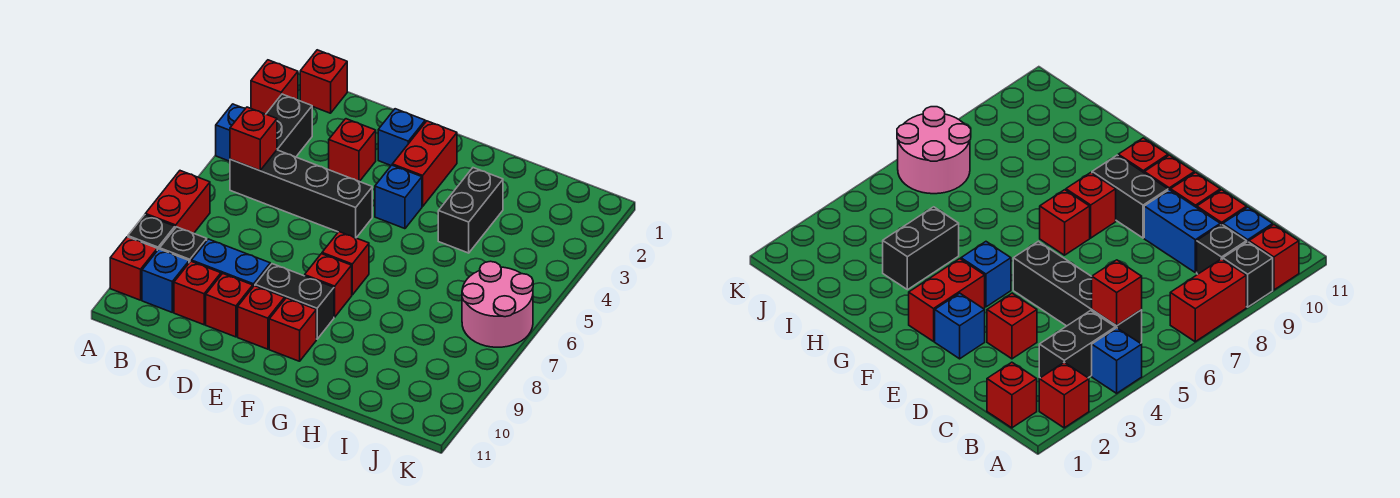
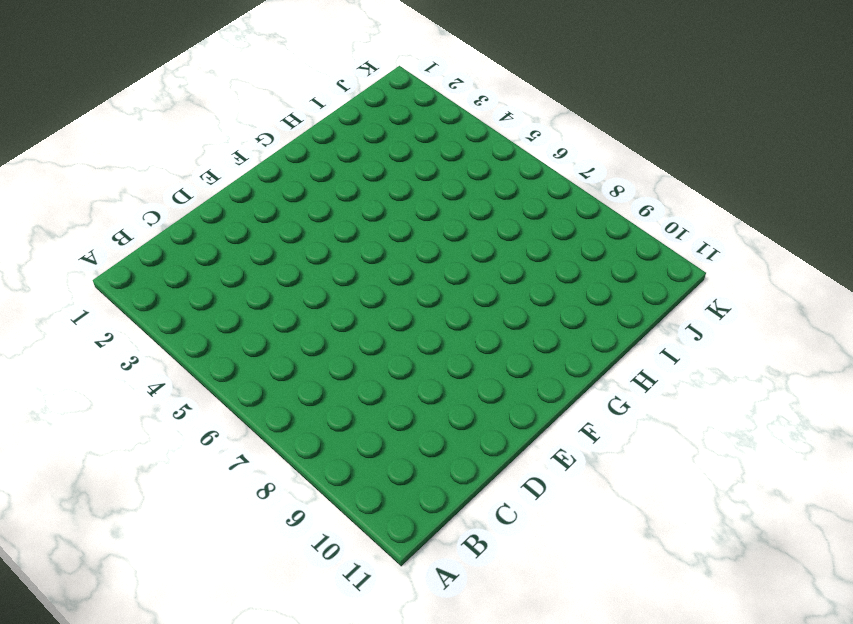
none -> red brick A2 level 1
none -> blue brick A4 level 1
none -> red brick A7:A8 level 1

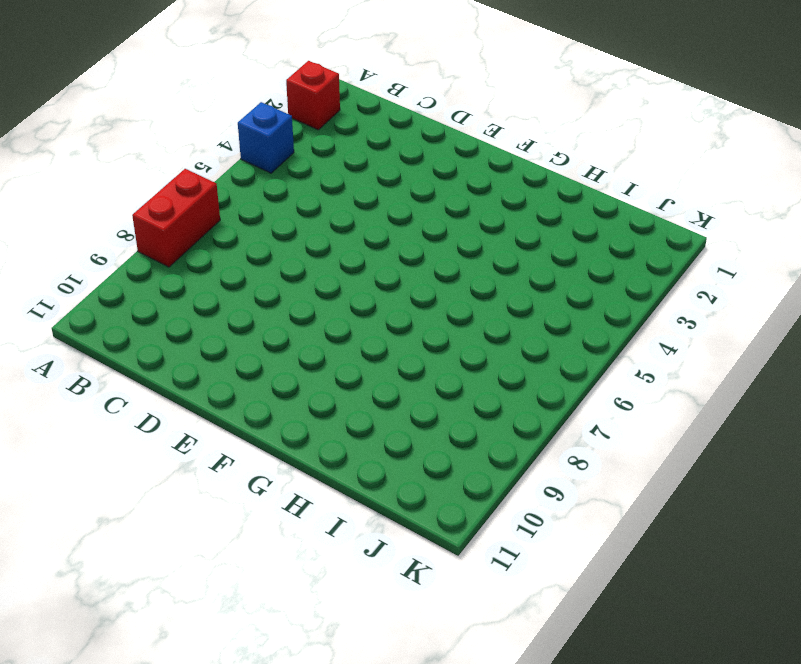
none -> black brick A9 level 1
none -> red brick A10 level 1
none -> red brick B1 level 1

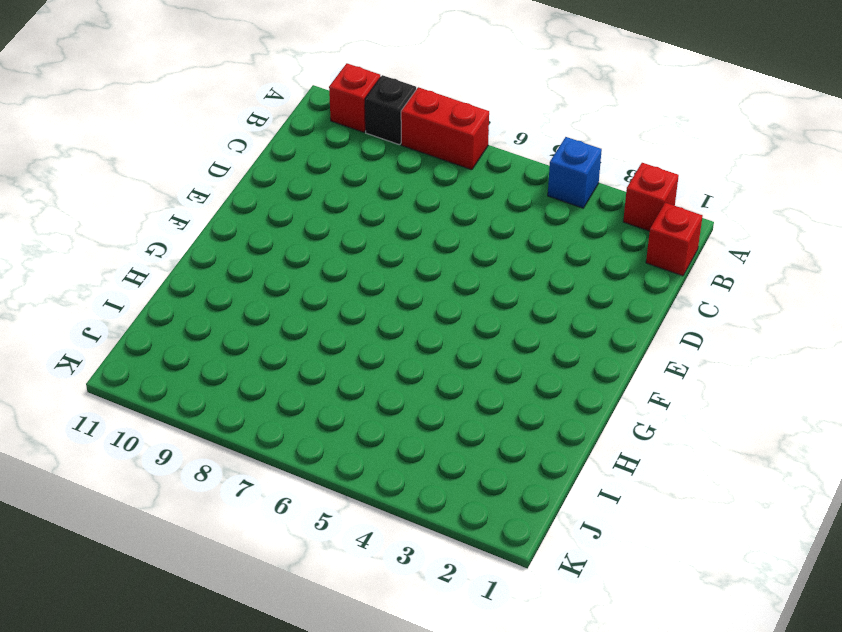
none -> black brick B3:B4 level 1
none -> black brick B5:E5 level 1
none -> black brick B9 level 1

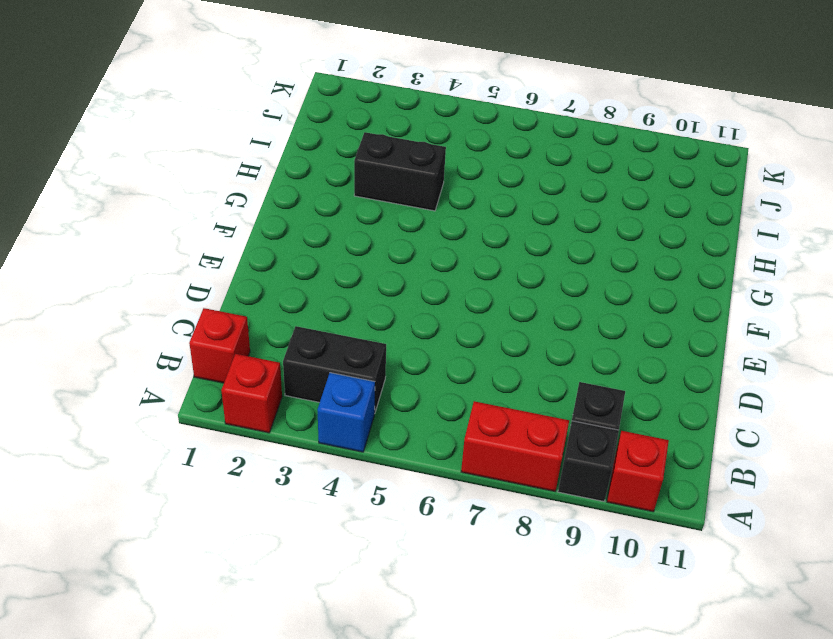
none -> black brick B5:E5 level 1
none -> blue brick B10 level 1
none -> blue brick C9:D9 level 1

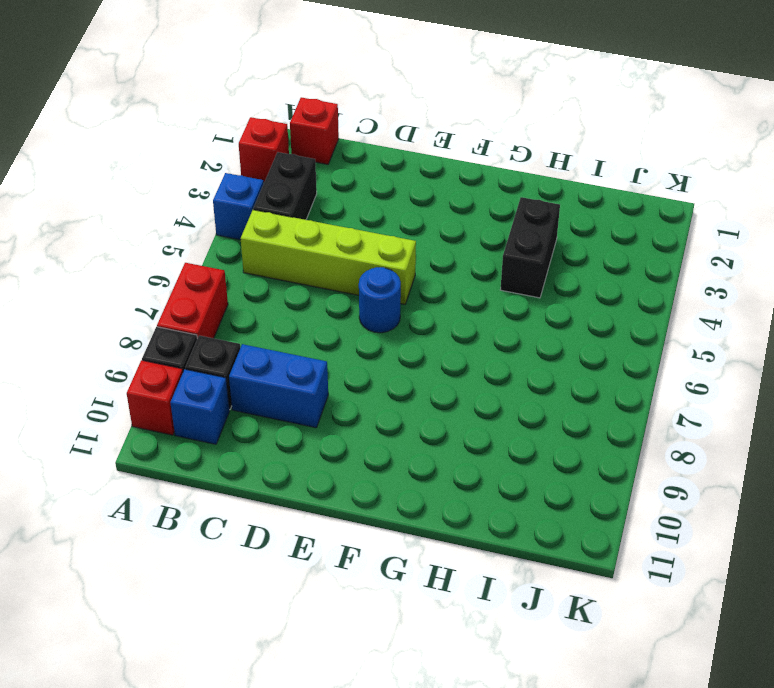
lime brick B5:E5 level 1 -> black brick B5:E5 level 1
blue round brick E6 level 1 -> none
none -> red brick C10 level 1
none -> red brick D3 level 1
none -> red brick D10 level 1

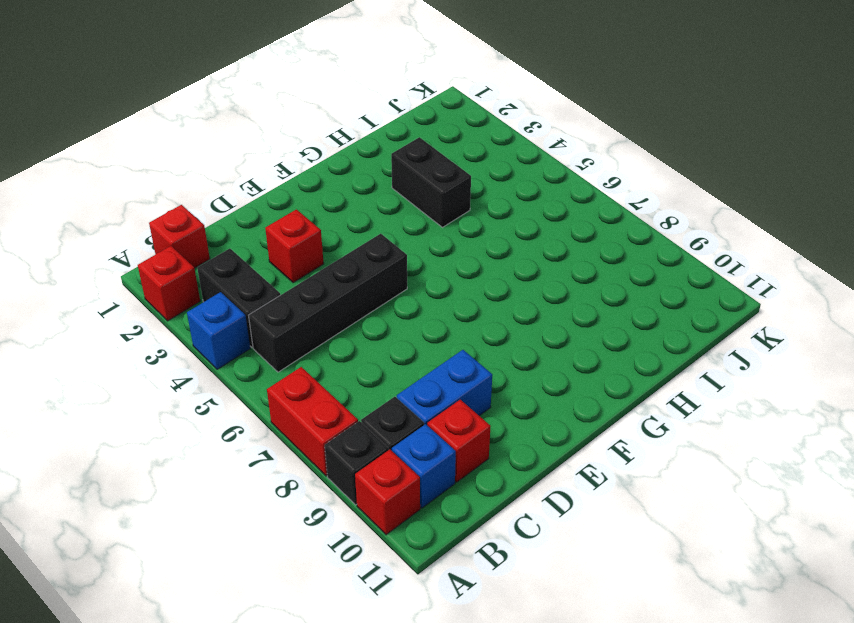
none -> red brick D10 level 1
none -> blue brick E2 level 1
none -> black brick E9:F9 level 1

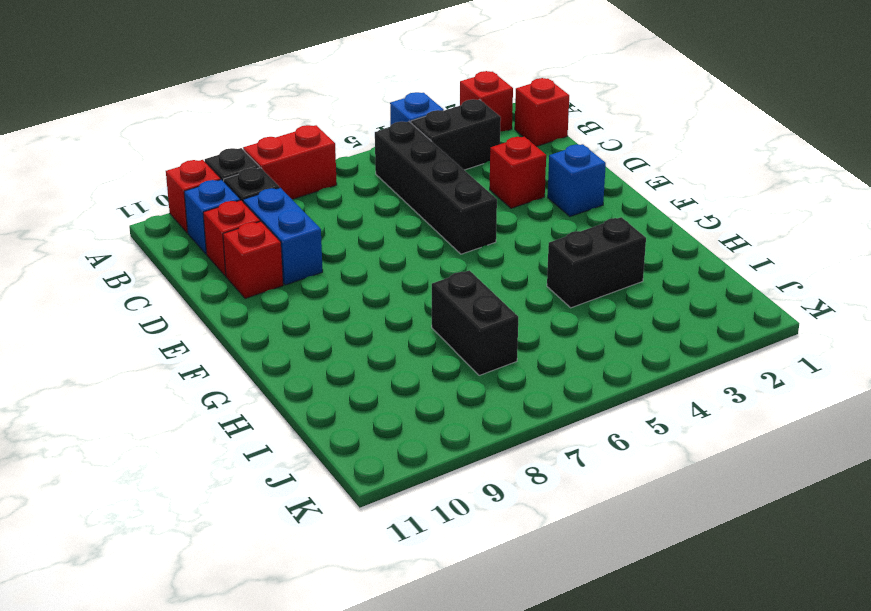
black brick H7:I7 level 1 -> black brick E9:F9 level 1
none -> red brick E10 level 1
none -> red brick F2:F3 level 1
none -> blue brick F4 level 1

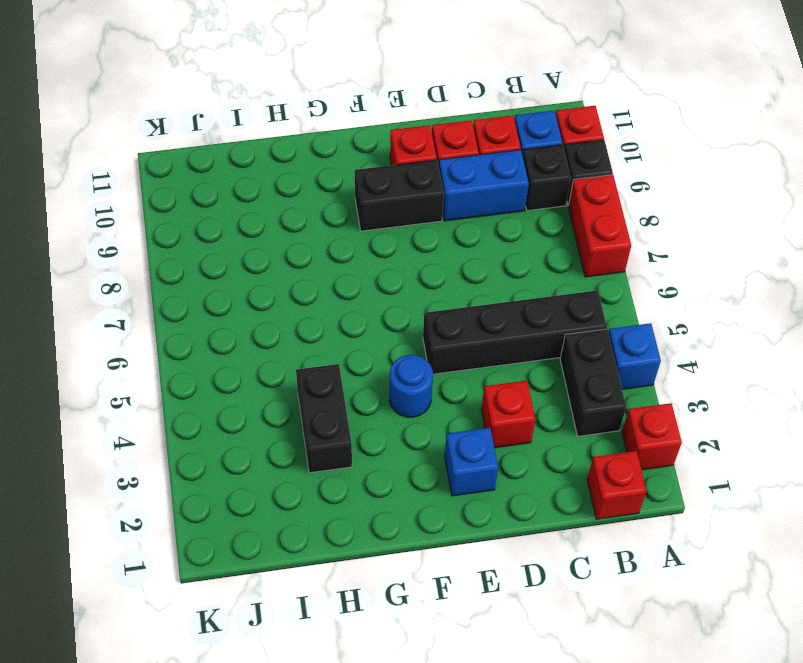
blue round brick F4 level 1 -> blue brick F4 level 1
none -> red brick F2:F3 level 1
none -> red brick F7 level 1
none -> red brick F8 level 1

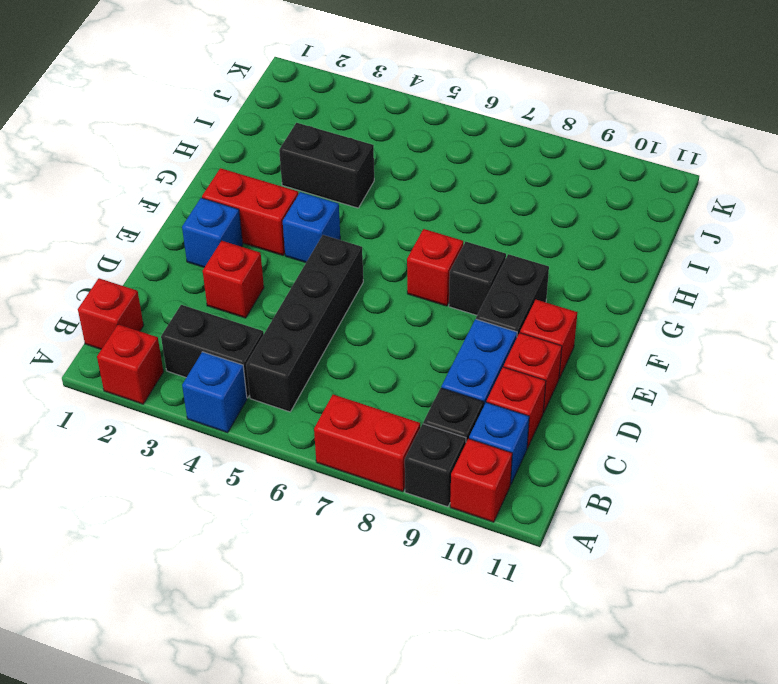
black brick F8 level 1 -> red brick F8 level 1
none -> red brick F10 level 1
none -> pink round brick J6:K7 level 1
none -> red brick B5 level 2

